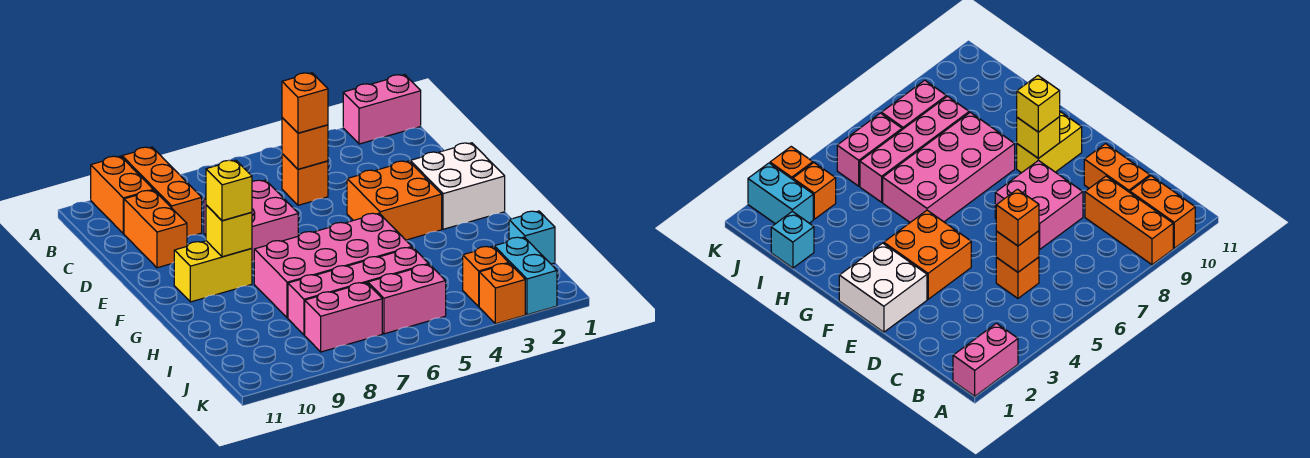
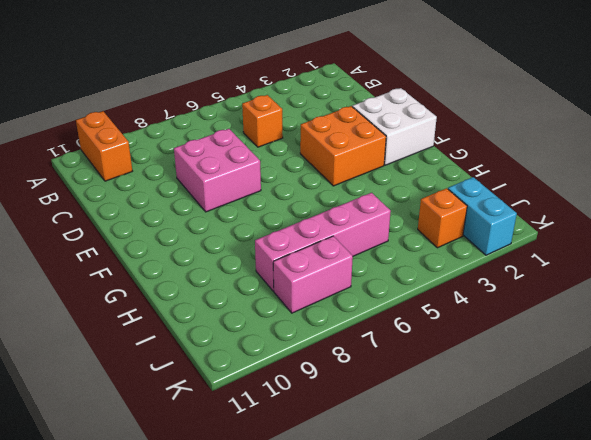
none -> pink brick A1:A2 level 1
none -> orange brick A9:C9 level 1
none -> orange brick C10:D10 level 1

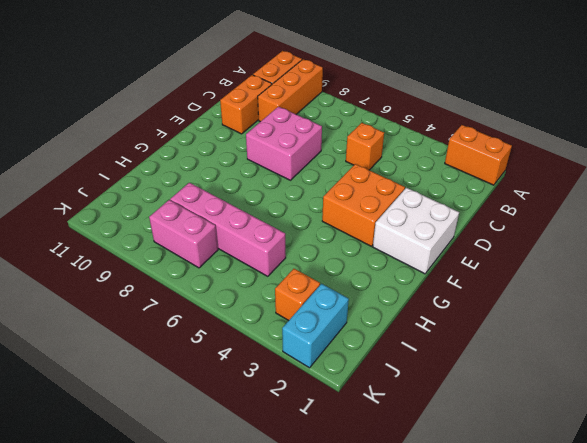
orange brick A1:A2 level 1 -> pink brick A1:A2 level 1
none -> yellow brick F9:F10 level 1
none -> pink brick G5:H8 level 1
none -> cyan brick I1 level 1

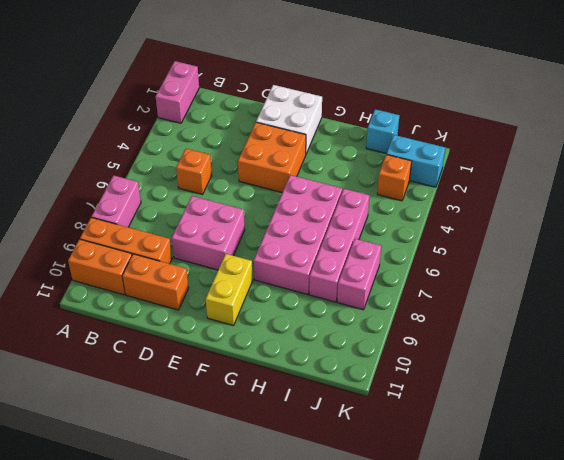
pink brick A7:A8 level 1 -> pink brick J5:J6 level 1
none -> orange brick K3 level 1
none -> orange brick C5 level 2
none -> yellow brick F9 level 2

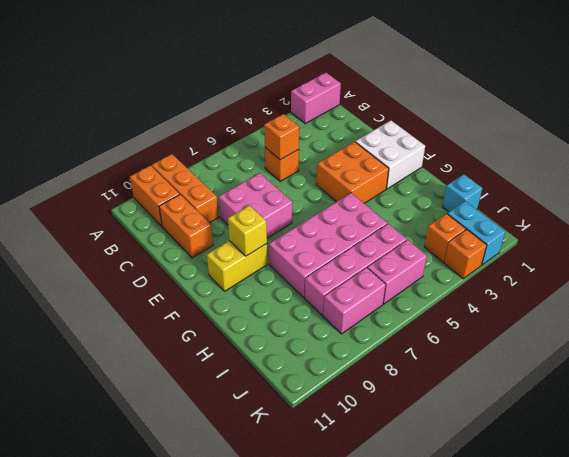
none -> orange brick C5 level 3
none -> yellow brick F9 level 3

